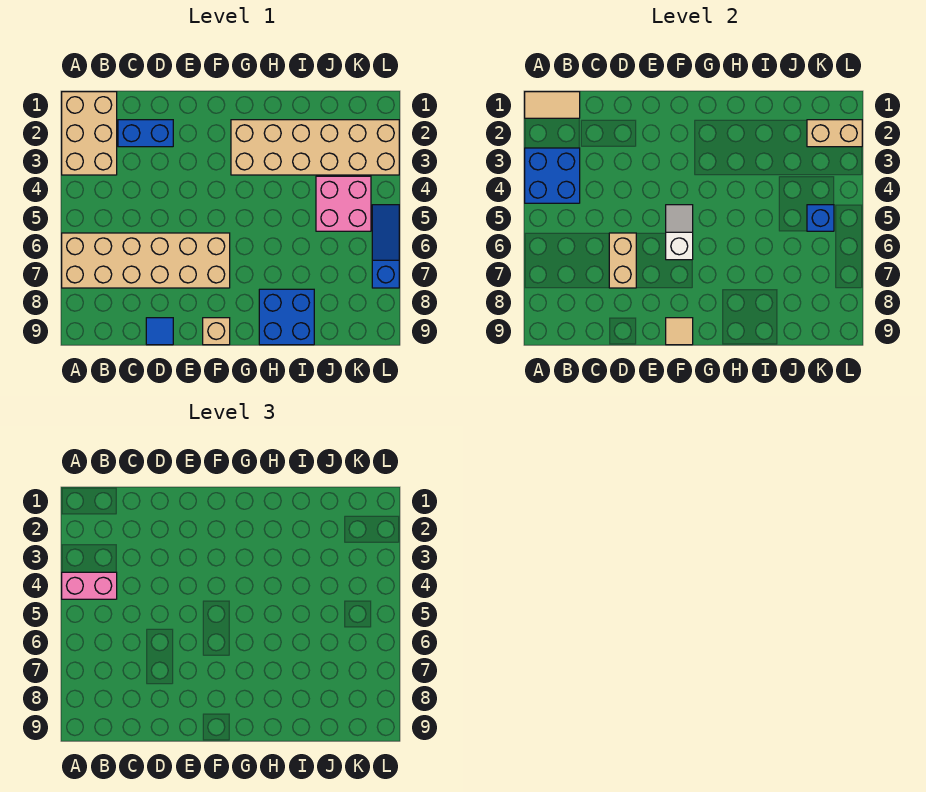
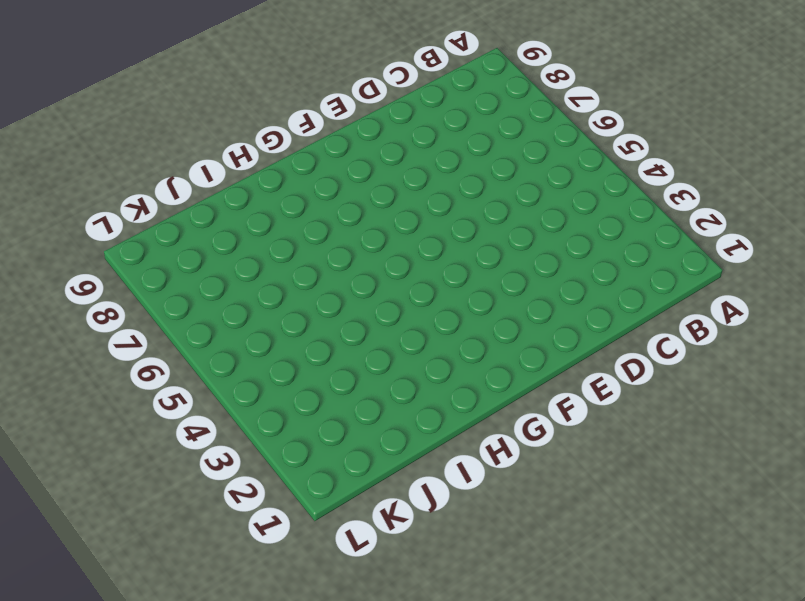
none -> tan brick A1:B3 level 1
none -> tan brick A6:F7 level 1
none -> blue brick C2:D2 level 1

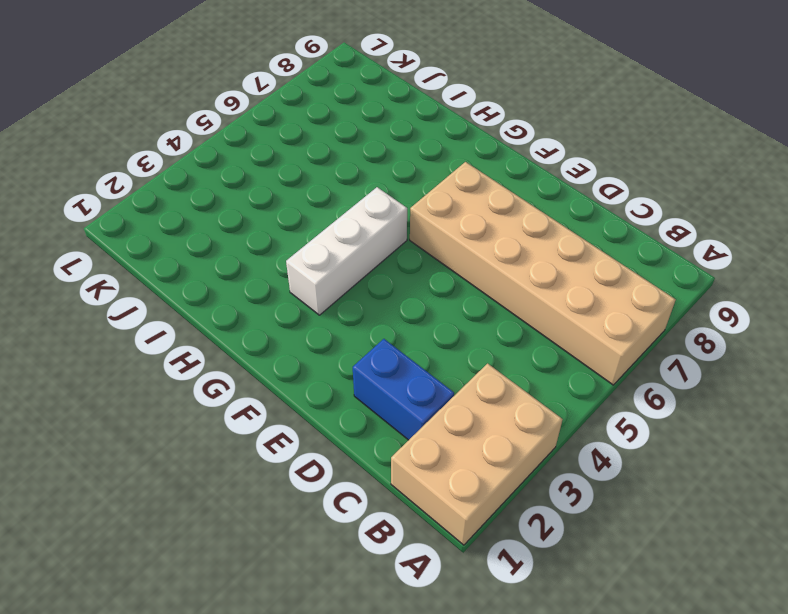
white brick G3:G5 level 1 -> tan brick G2:L3 level 1
none -> blue tile D9 level 1
none -> tan brick F9 level 1
none -> blue brick H8:I9 level 1

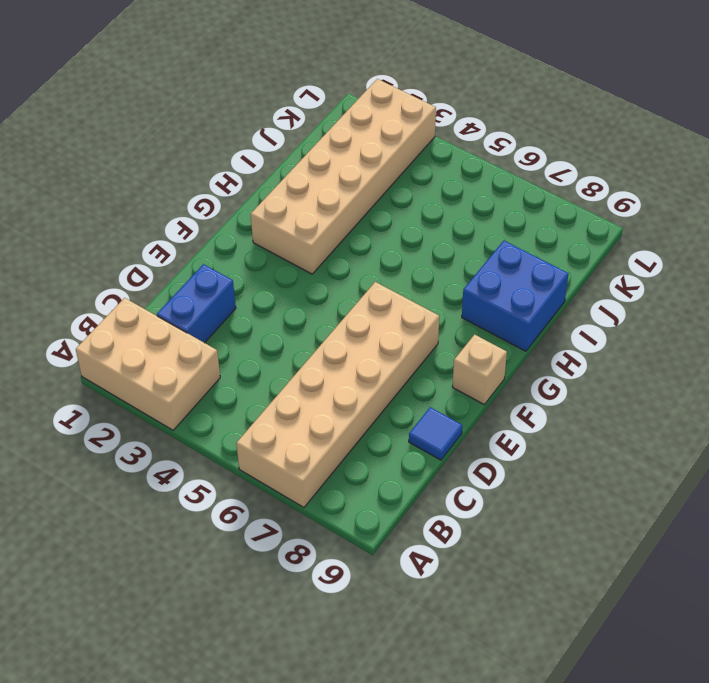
none -> pink brick J4:K5 level 1
none -> blue slope L5:L7 level 1 top 7
none -> tan tile A1:B1 level 2

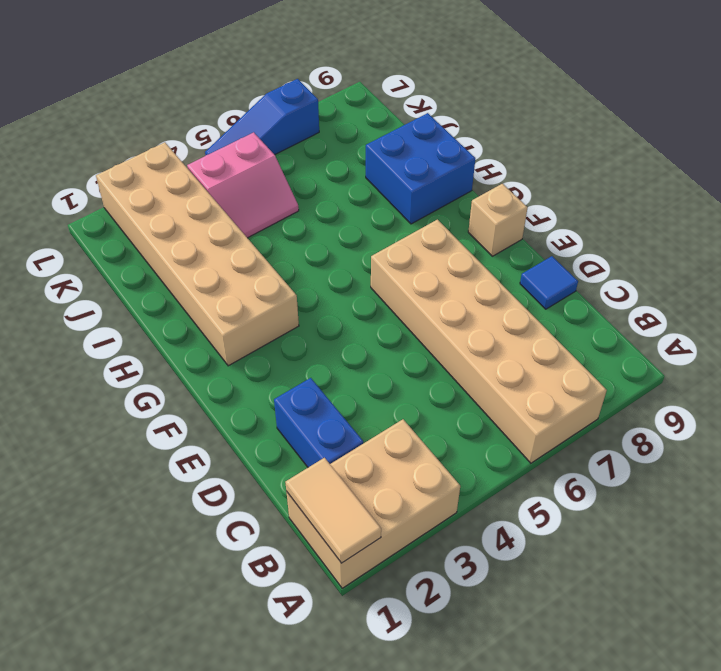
pink slope J4:K5 level 1 top K -> pink brick J4:K5 level 1
none -> blue brick A3:B4 level 2
none -> tan brick D6:D7 level 2
none -> white slope F5:F6 level 2 top 6

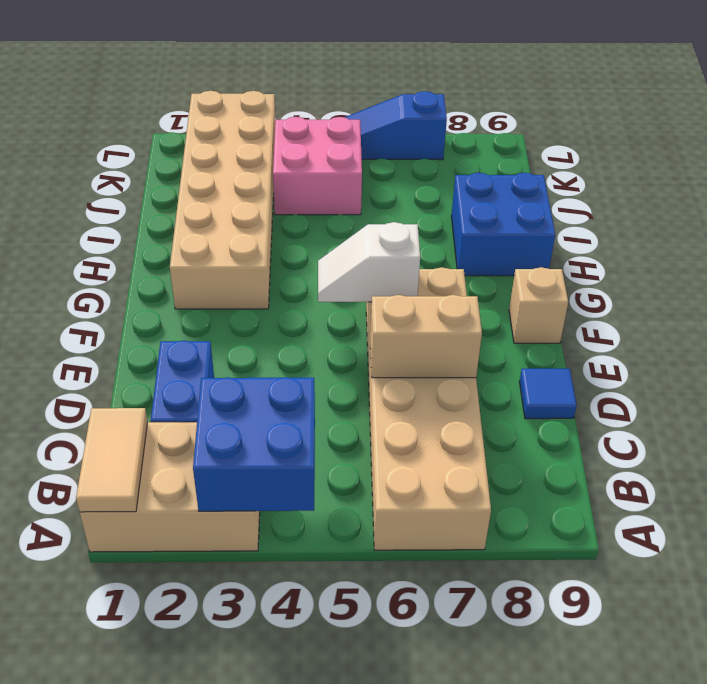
none -> tan tile F9 level 2
none -> tan brick K2:L2 level 2
none -> blue brick K5 level 2

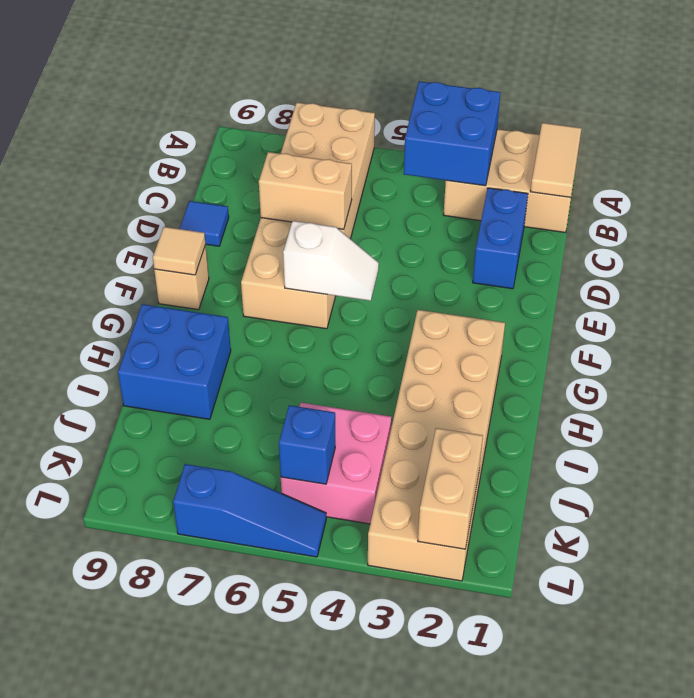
none -> pink brick A4:B4 level 3

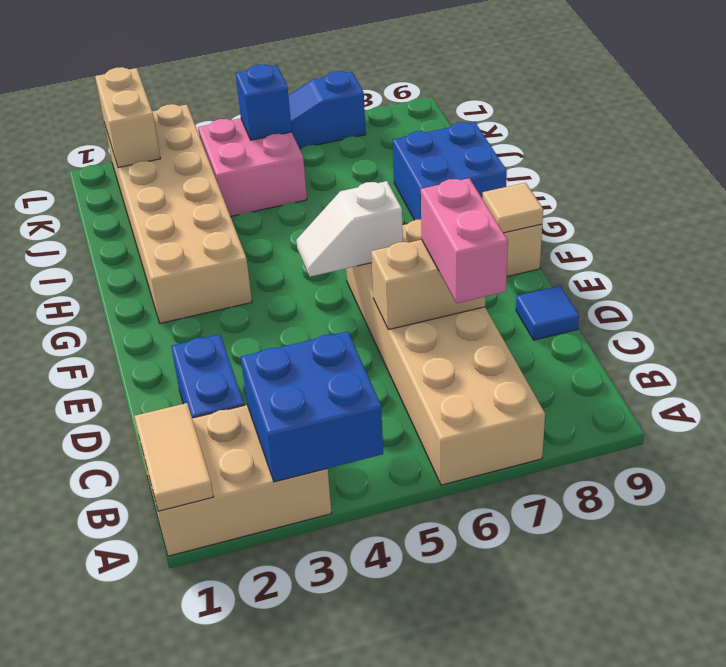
pink brick C7:D7 level 3 -> pink brick A4:B4 level 3

